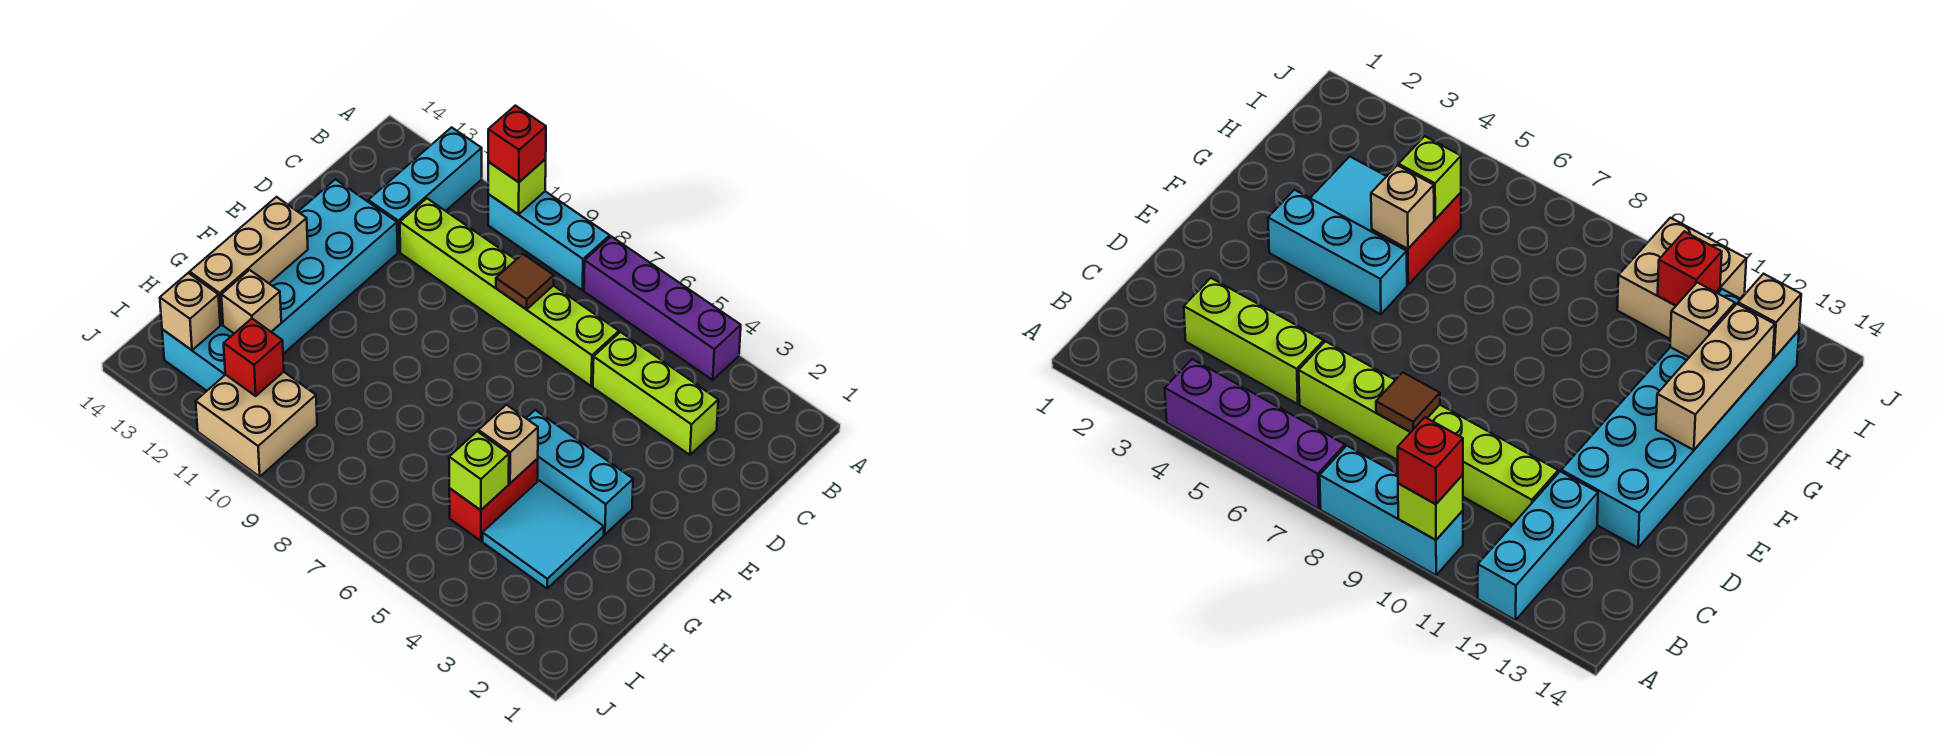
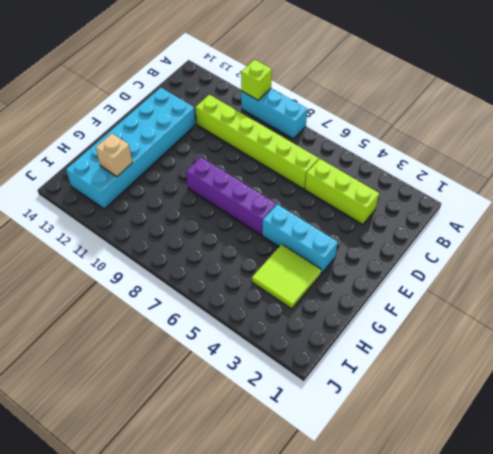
purple brick F6:F9 level 1 -> purple brick A4:A7 level 1
lime tile G3:H4 level 1 -> cyan tile G3:H4 level 1
none -> cyan brick A12:C12 level 1
none -> red brick G5:H5 level 1
none -> tan brick I10:J11 level 1

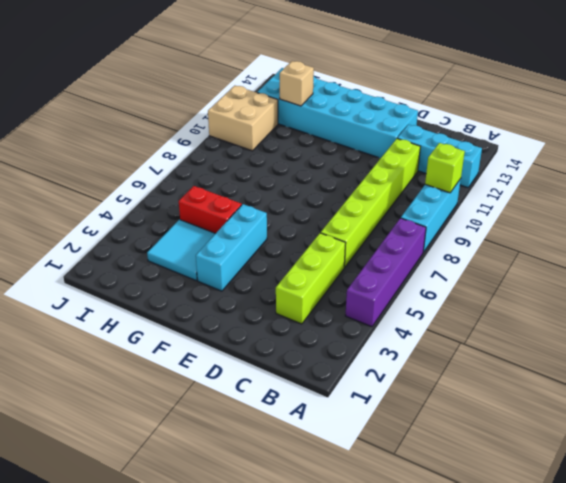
none -> brown tile C8 level 2
none -> tan brick F13:H13 level 2
none -> tan brick G5 level 2

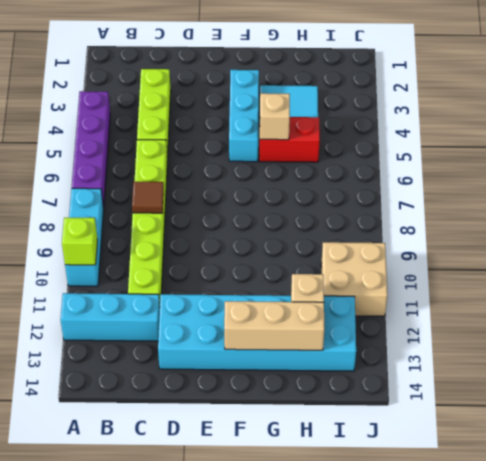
none -> lime brick H5 level 2
none -> red brick I11 level 2
none -> tan brick I13 level 2

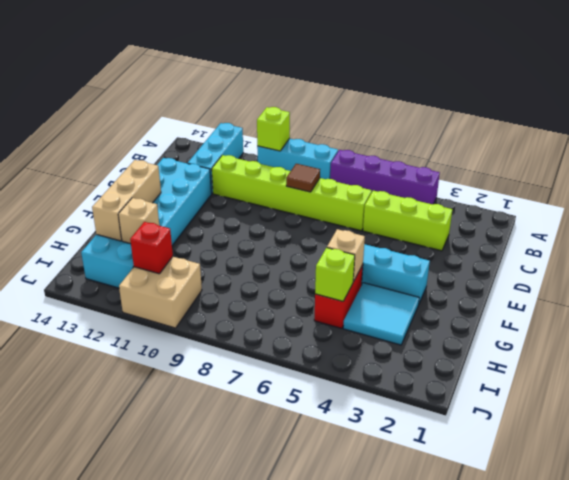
none -> tan brick I13 level 2
none -> red brick A10 level 3

